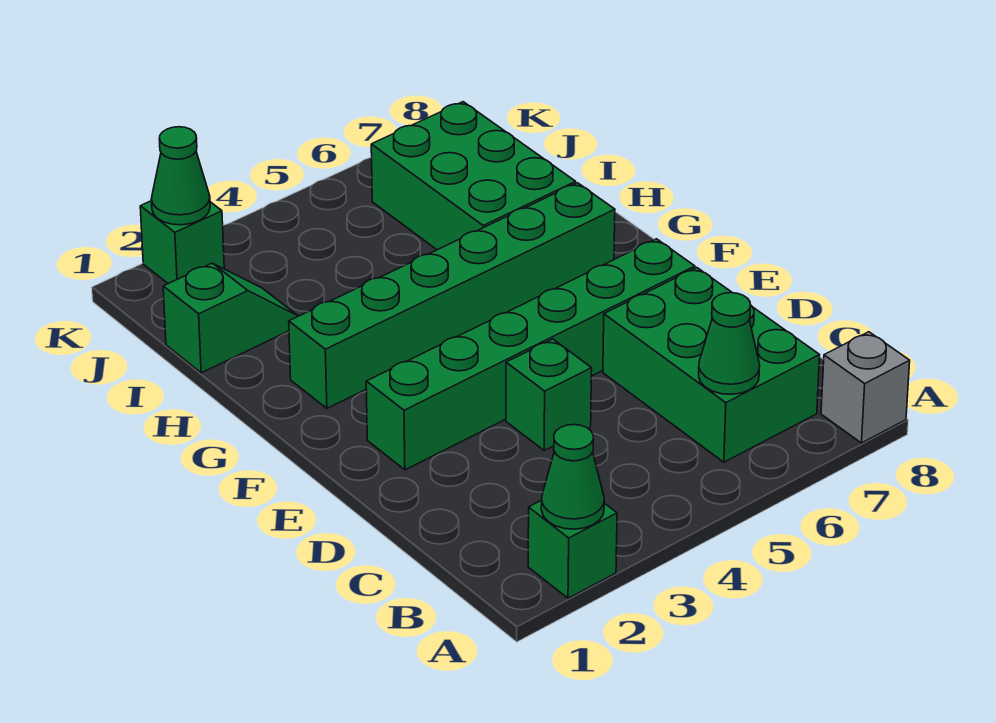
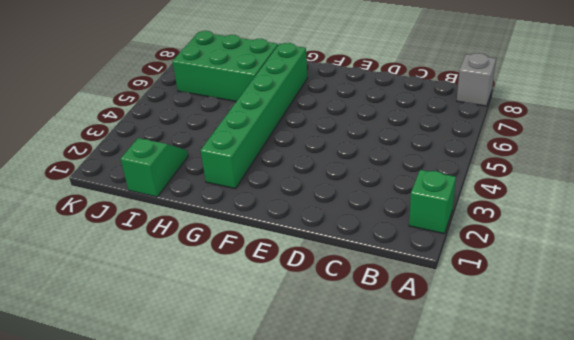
none -> green brick B6:D7 level 1
none -> green brick D4 level 1
none -> green brick E2:E7 level 1

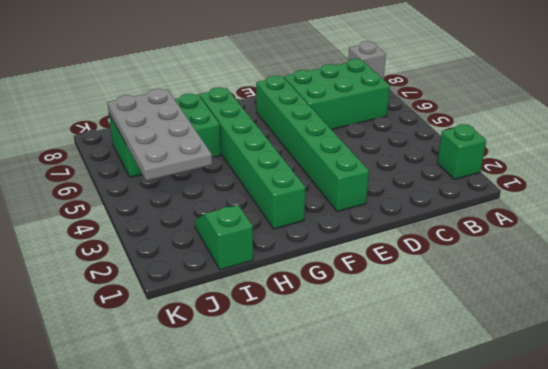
grey plate I4:J7 level 2 -> none
none -> green brick D4 level 1
none -> green brick K2 level 1
none -> green cone A2 level 2

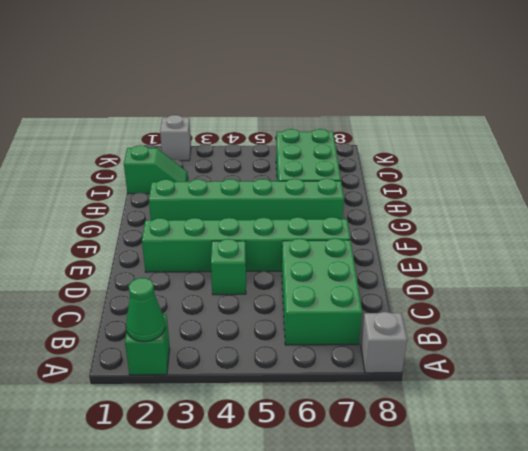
grey brick K2 level 1 -> green brick K2 level 1
none -> green cone B6 level 2
none -> green cone K2 level 2

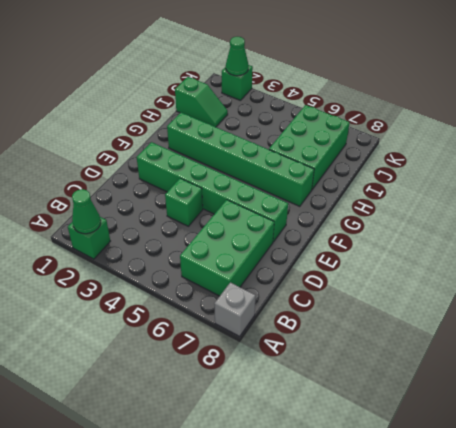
none -> green cone B6 level 2

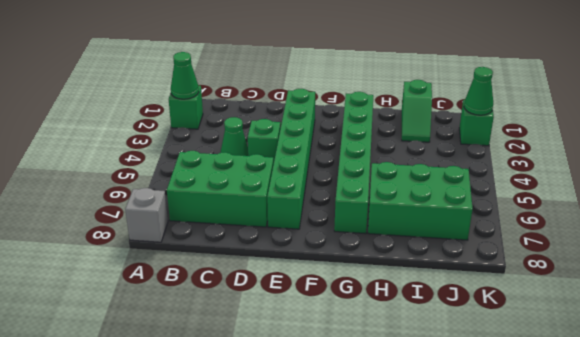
green cone C4 level 1 -> green cone B6 level 2

